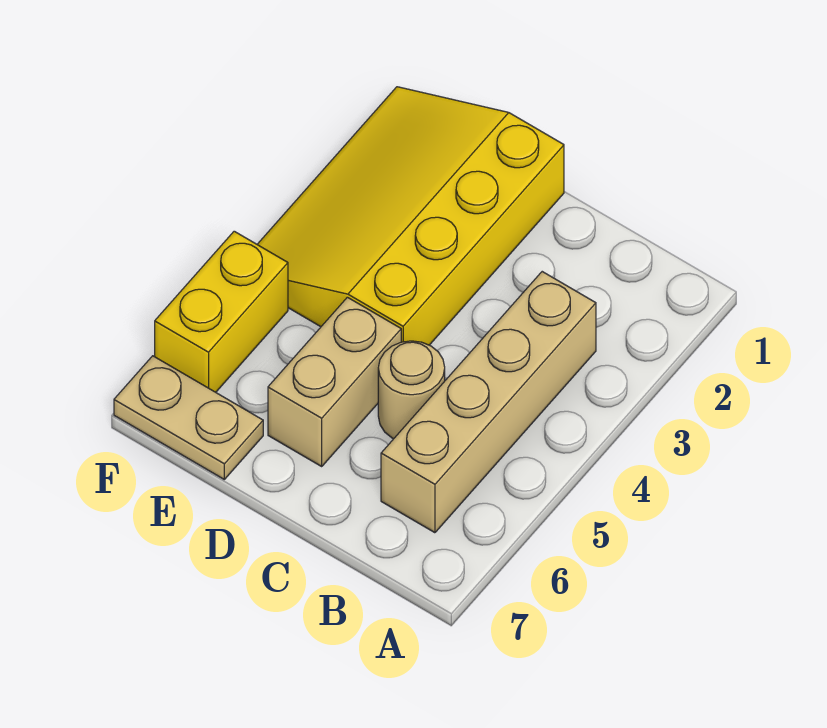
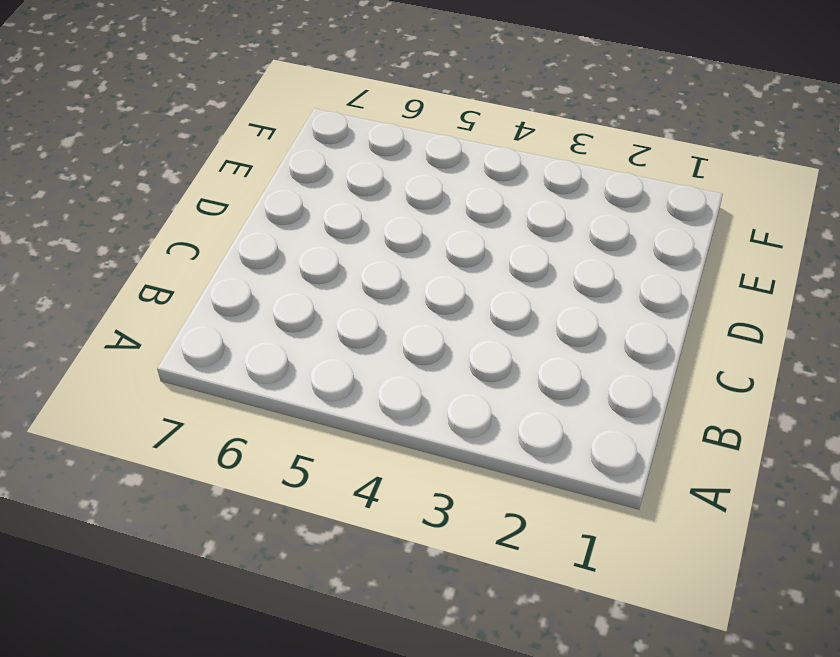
none -> tan brick B3:B6 level 1
none -> tan round brick C5 level 1

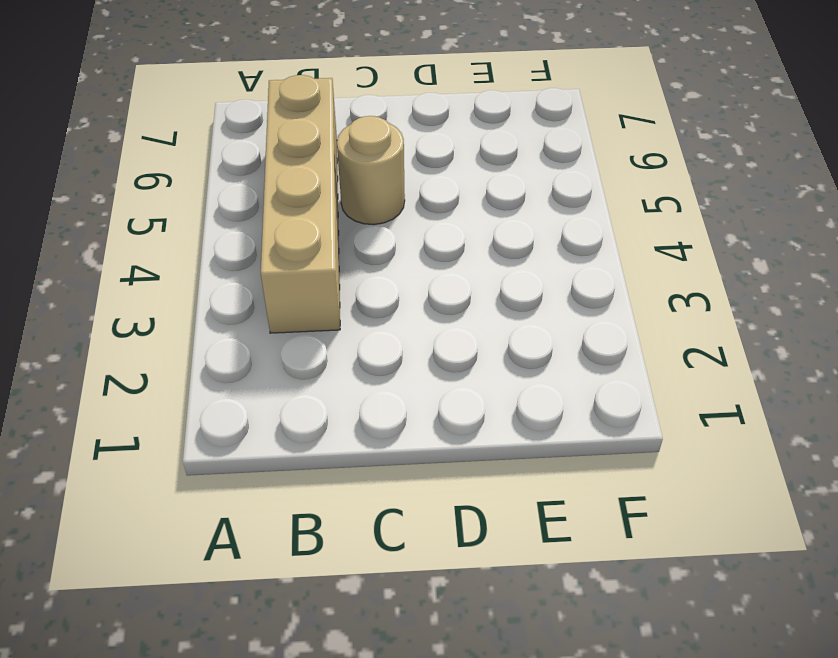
none -> yellow slope D1:F4 level 1 top D
none -> tan brick D5:D6 level 1

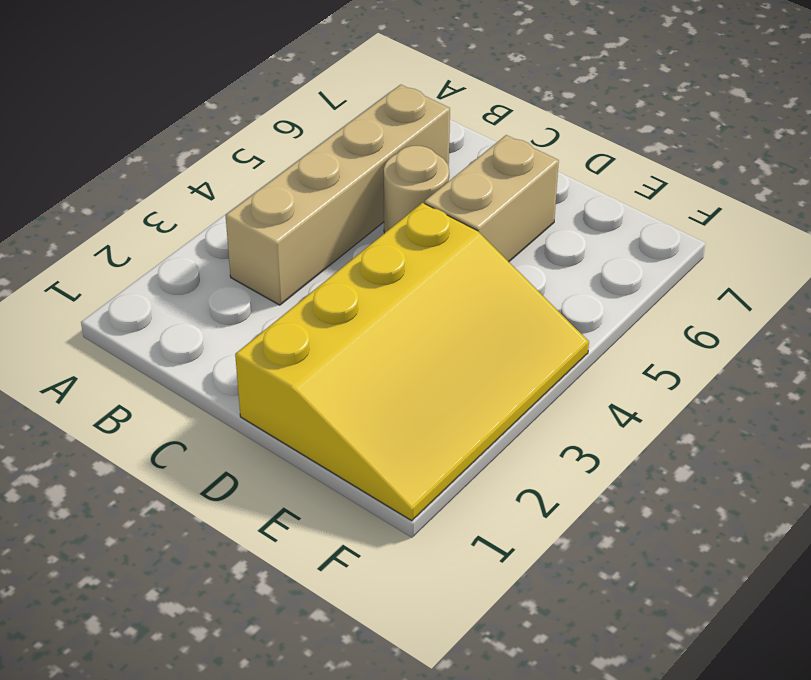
none -> tan plate E7:F7 level 1
none -> yellow brick F5:F6 level 1

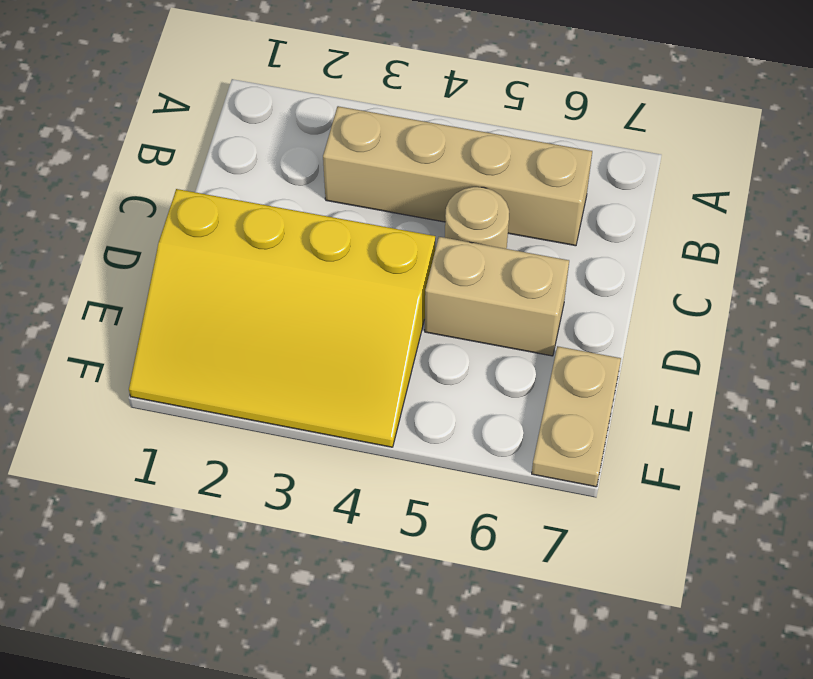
none -> yellow brick F5:F6 level 1

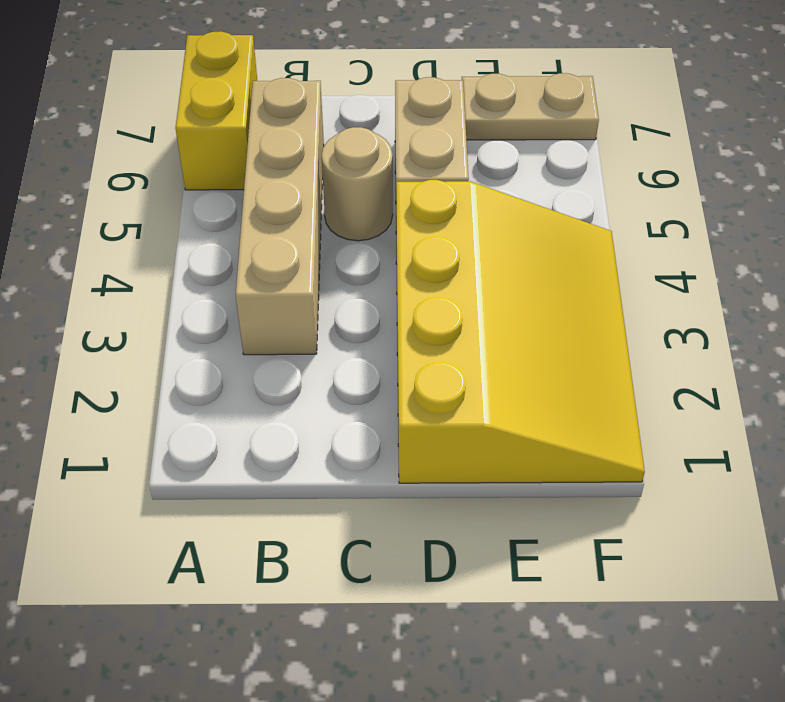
yellow brick A6:A7 level 1 -> yellow brick F5:F6 level 1

